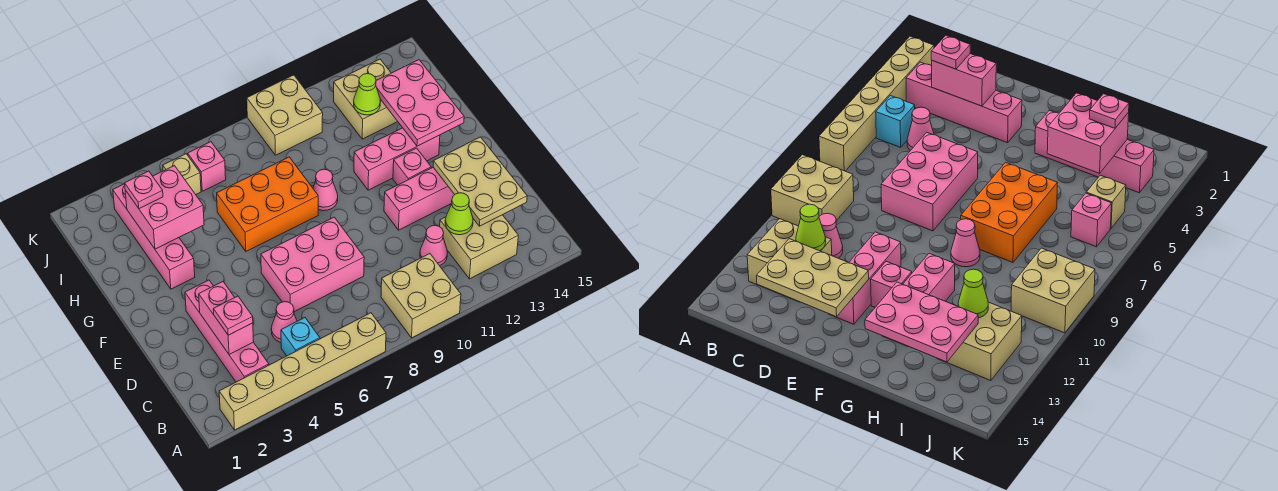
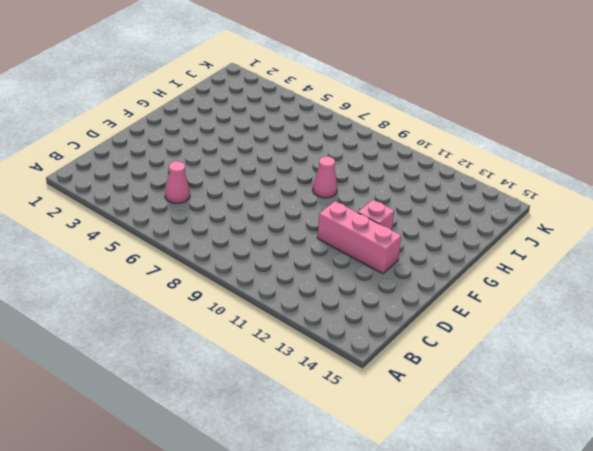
none -> tan brick A2:A7 level 1
none -> tan brick A9:B10 level 1
none -> pink brick B3:E3 level 1

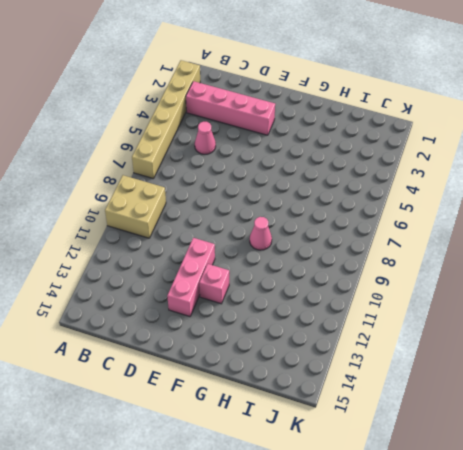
none -> cyan brick B5 level 1
none -> tan brick B12:C13 level 1
none -> pink cone C11 level 1

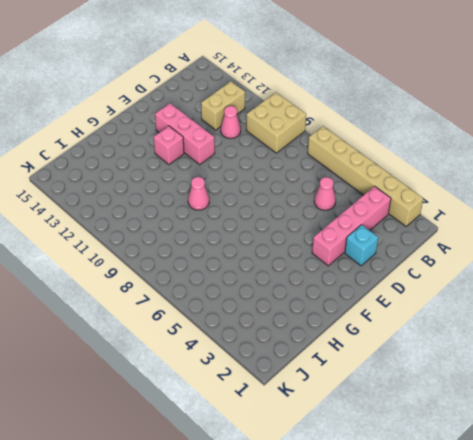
tan brick B12:C12 level 1 -> tan brick B12:C13 level 1
cyan brick D2 level 1 -> cyan brick B5 level 1
none -> pink brick D6:E8 level 1
none -> pink brick G3:J3 level 1
none -> orange brick G6:H8 level 1

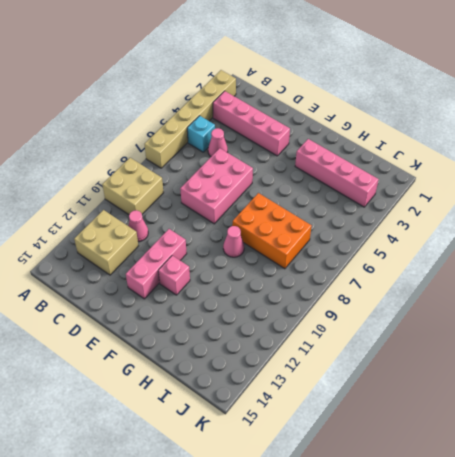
orange brick G7:I8 level 1 -> orange brick G6:H8 level 1
none -> pink brick G11:G13 level 1
none -> tan brick I12:J13 level 1
none -> tan brick J5 level 1

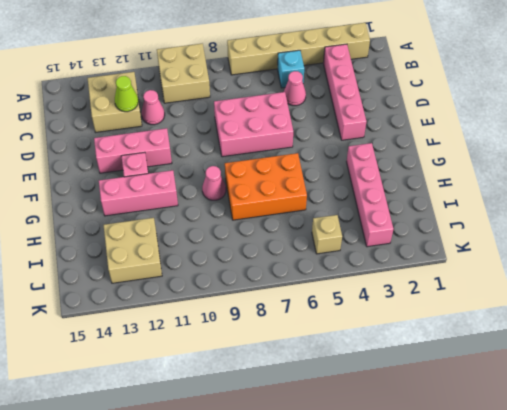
none -> pink brick J6 level 1
none -> tan brick J9:K10 level 1
none -> pink brick C3:D3 level 2

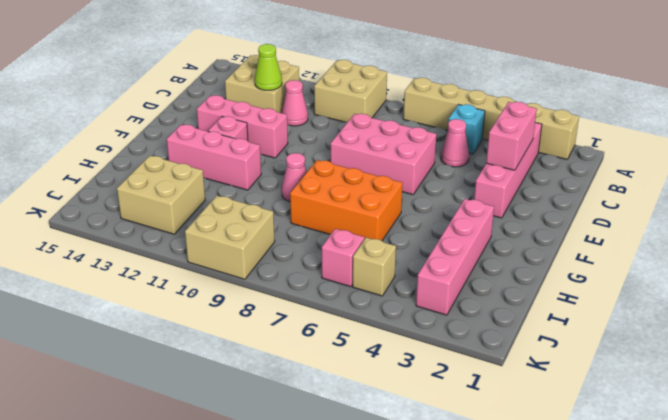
none -> tan plate C13:E14 level 2
none -> pink plate G13:I14 level 2
none -> pink brick H3:I4 level 2

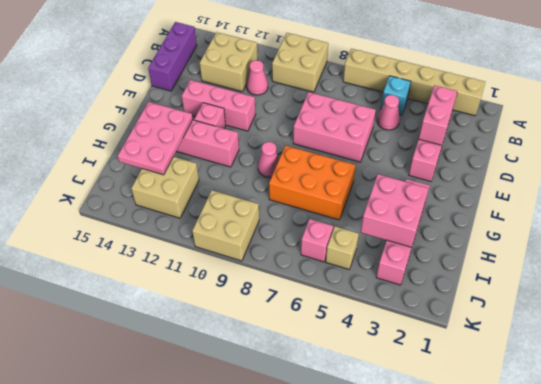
purple brick B15:D15 level 1 -> none
none -> lime cone C12 level 2
none -> tan plate C13:E14 level 2
none -> lime cone I12 level 2

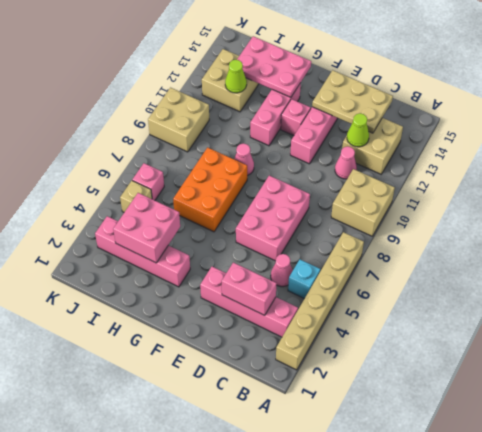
none -> pink plate C3 level 3
none -> pink plate I3 level 3

